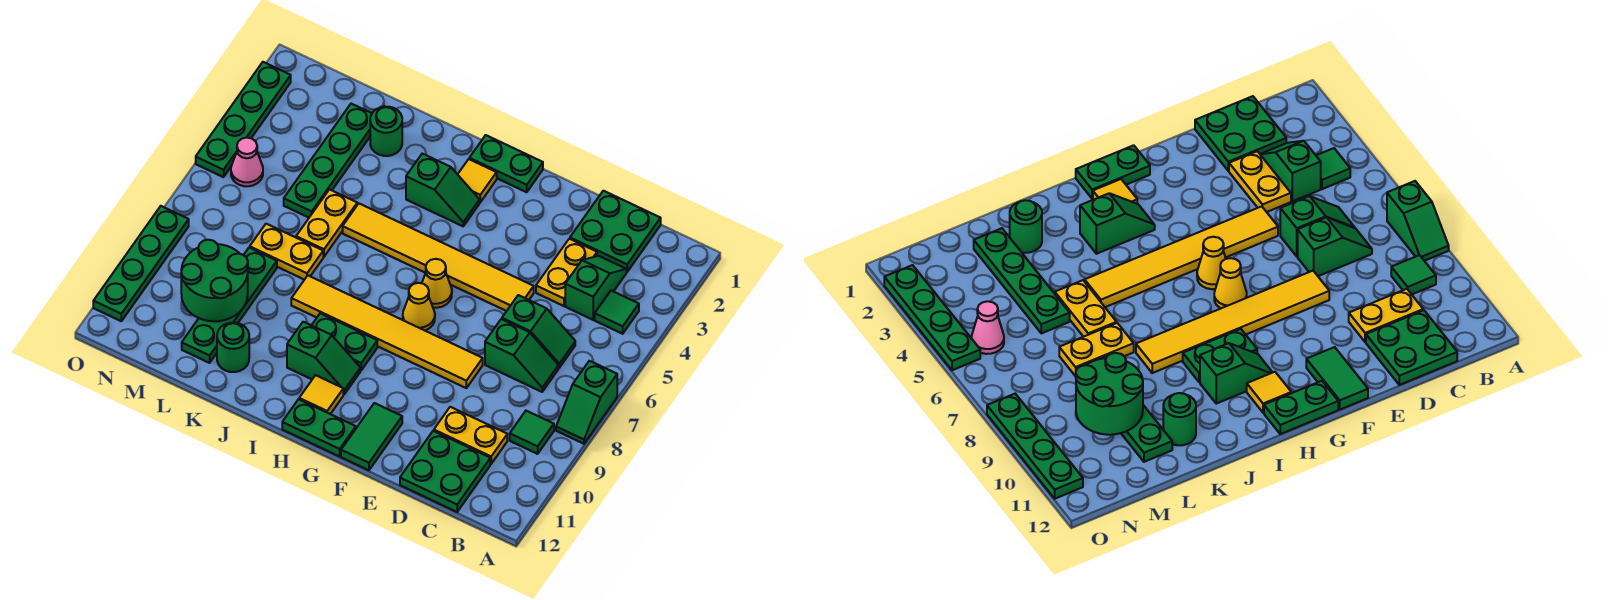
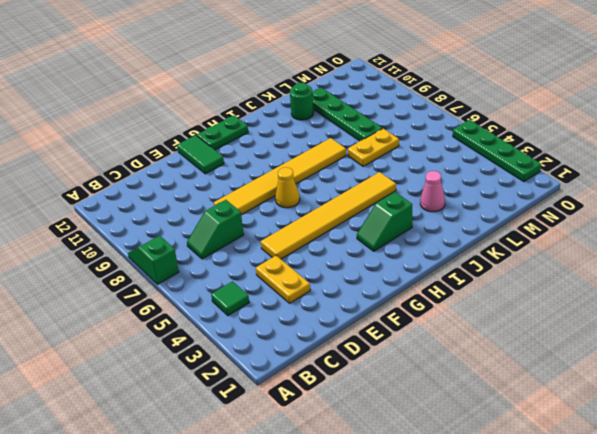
pink cone K3 level 1 -> pink cone N5 level 1
none -> green tile B9 level 1
none -> green plate C1:D2 level 1
none -> green slope C3:C4 level 1 top 4
none -> green slope C6:D6 level 1 top D

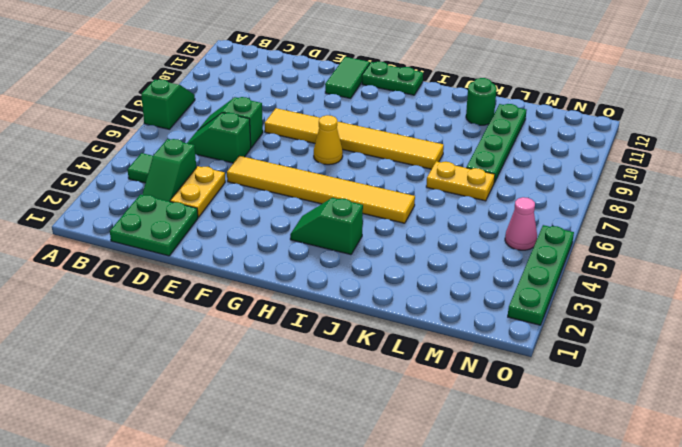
none -> green tile B9 level 1
none -> yellow plate C10:D10 level 1
none -> green plate C11:D12 level 1
none -> green plate G1:H1 level 1

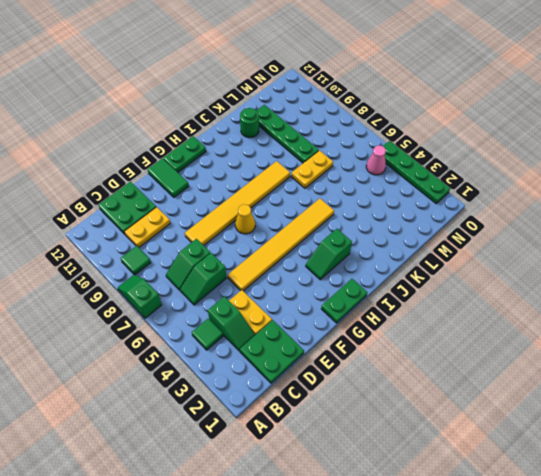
none -> yellow cone G6 level 1
none -> yellow tile H2 level 1
none -> green plate H9:I9 level 1
none -> green slope H10:I10 level 1 top I

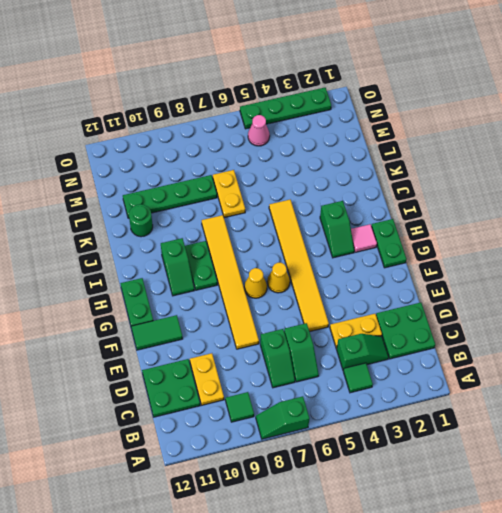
pink tile H2 level 1 -> yellow tile H2 level 1
none -> yellow tile H11 level 1
none -> green round brick K2 level 1
none -> yellow plate K5:K6 level 1
none -> green plate L2:L5 level 1

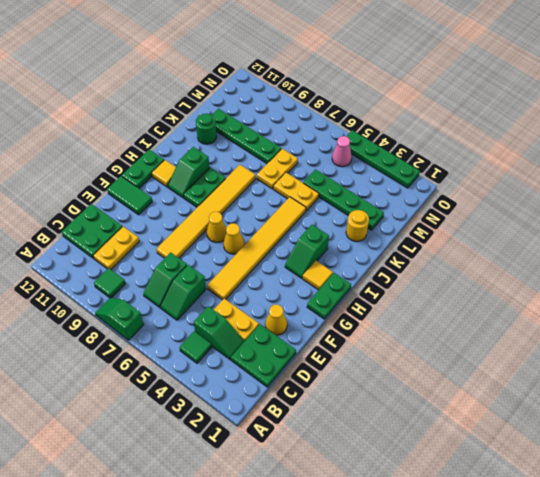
yellow cone E2 level 1 -> none
yellow round brick K2 level 1 -> green round brick K2 level 1
none -> green plate O8:O11 level 1
none -> green round brick L9:M10 level 2

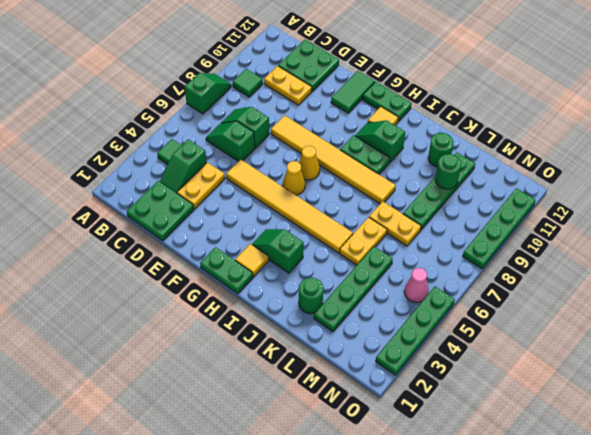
green round brick L10 level 2 -> green round brick L9:M10 level 2

